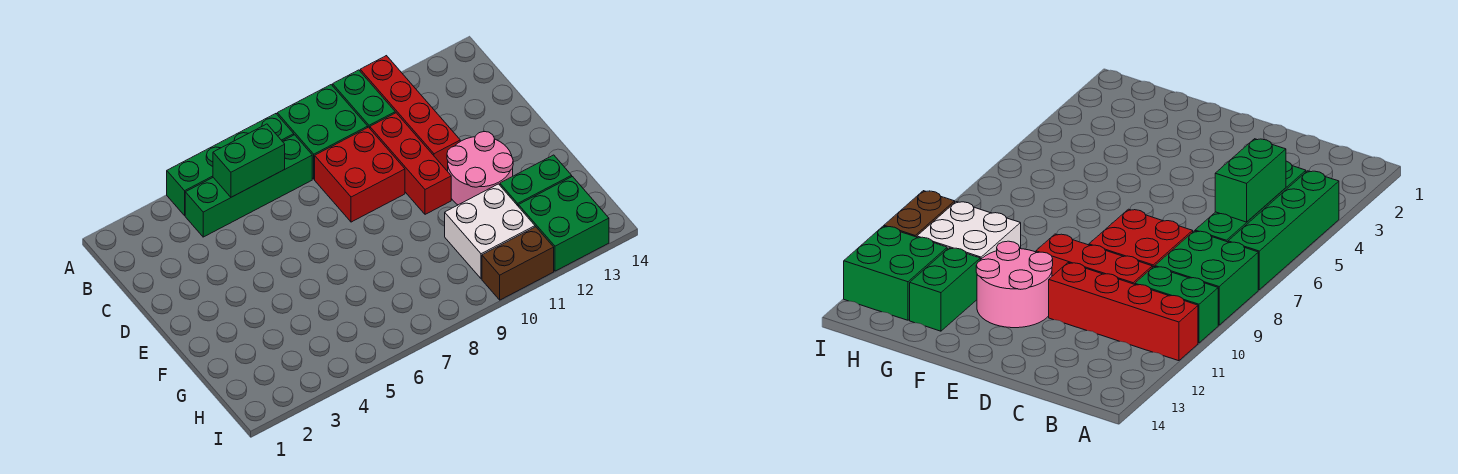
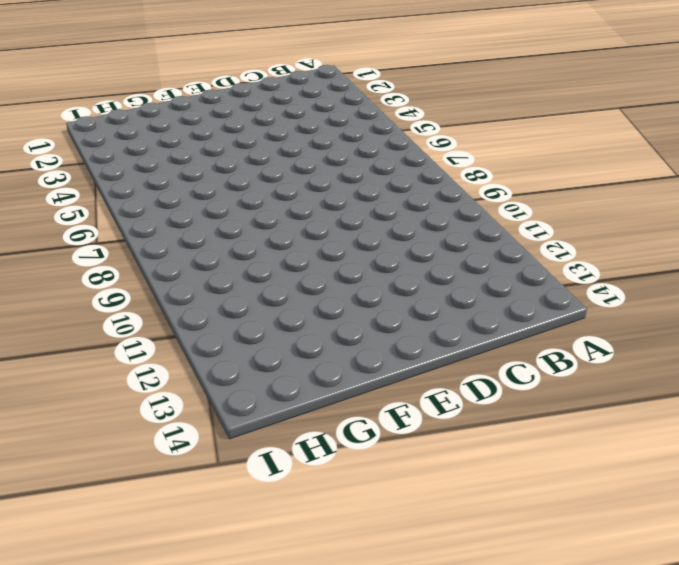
none -> green brick A4:A7 level 1
none -> green brick A8:B9 level 1
none -> green brick A10:B10 level 1

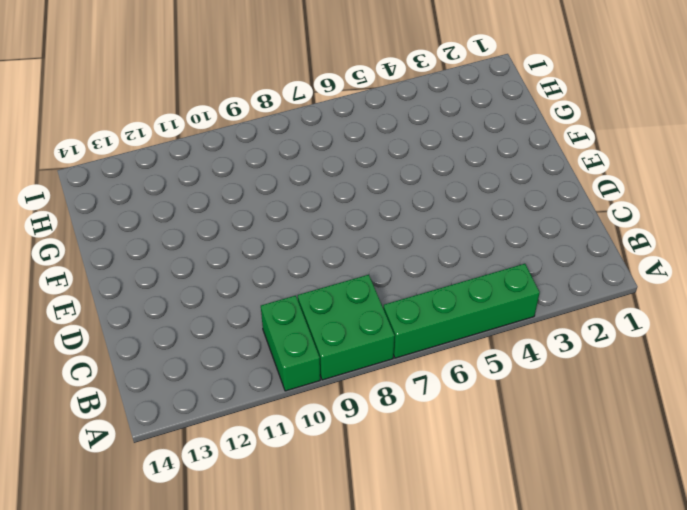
none -> red brick A11:D11 level 1
none -> green brick B4:B7 level 1
none -> red brick C8:D9 level 1

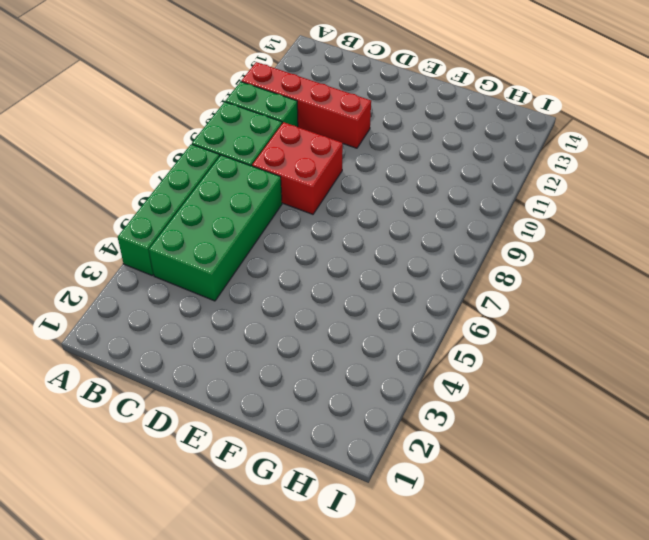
green brick B4:C7 level 1 -> green brick B4:B7 level 1
none -> red brick C10:E10 level 1
none -> pink round brick E11:F12 level 1
none -> white brick G10:H11 level 1

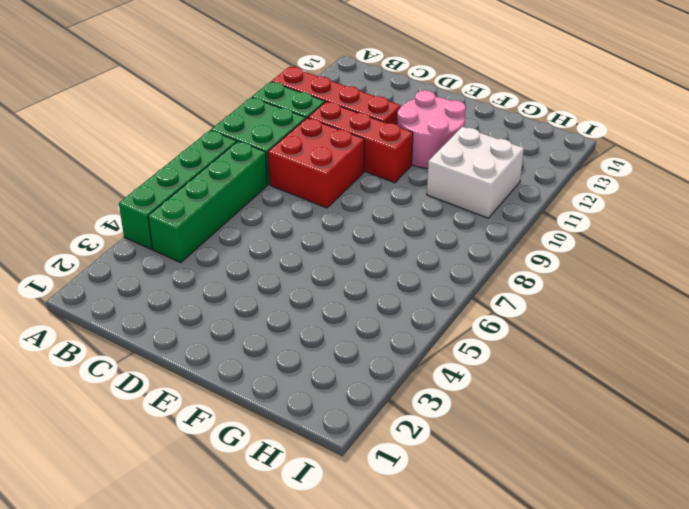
none -> green brick G12:G13 level 1
none -> green brick H12:I13 level 1
none -> brown brick I10:I11 level 1

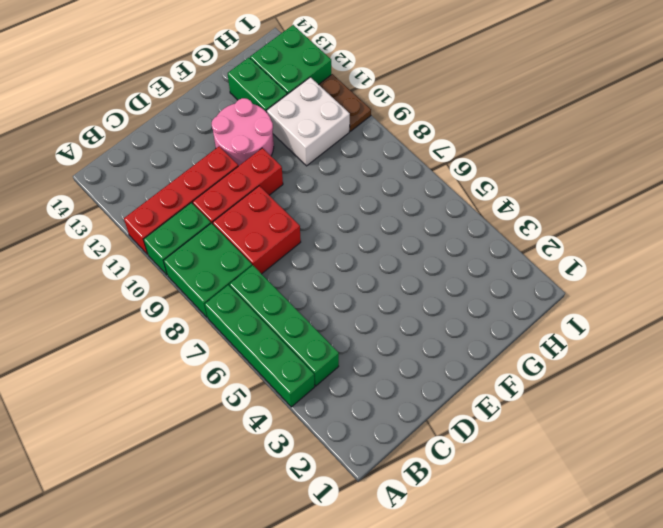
brown plate I10:I11 level 1 -> brown brick I10:I11 level 1
none -> green brick B5:B6 level 2

